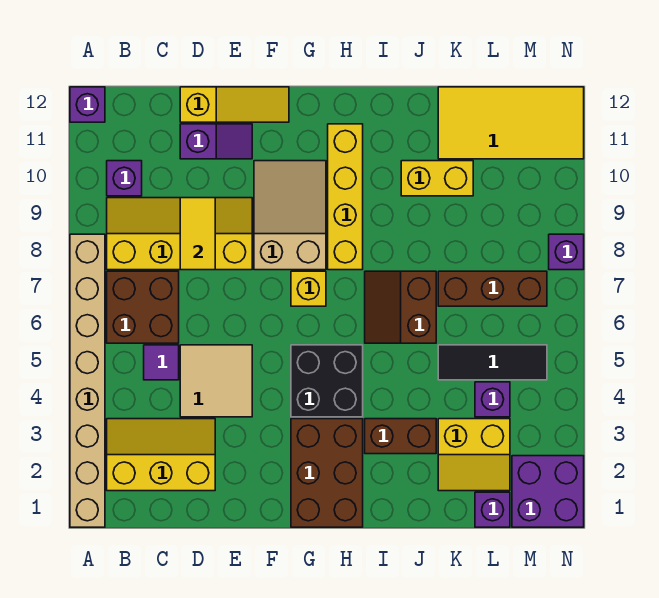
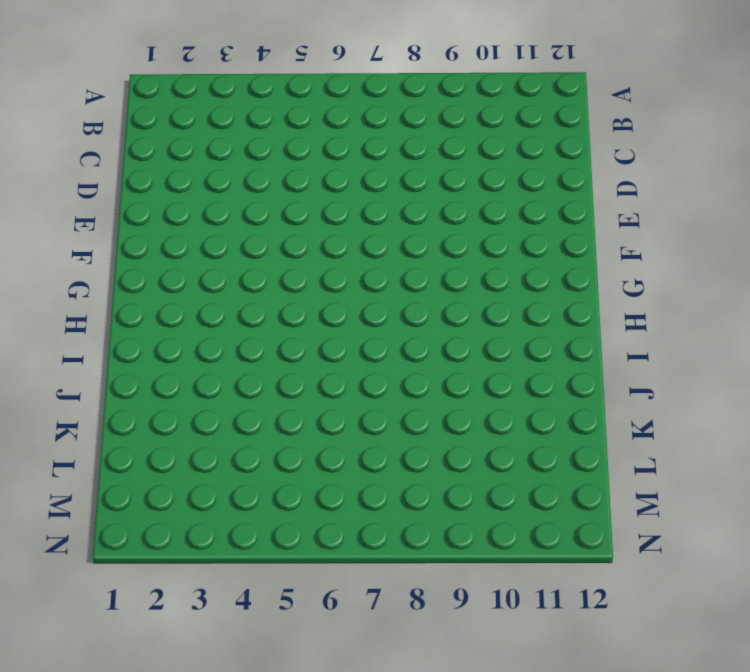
none -> tan brick A1:A8 level 1
none -> purple brick A12 level 1
none -> yellow slope B2:D3 level 1 top 2

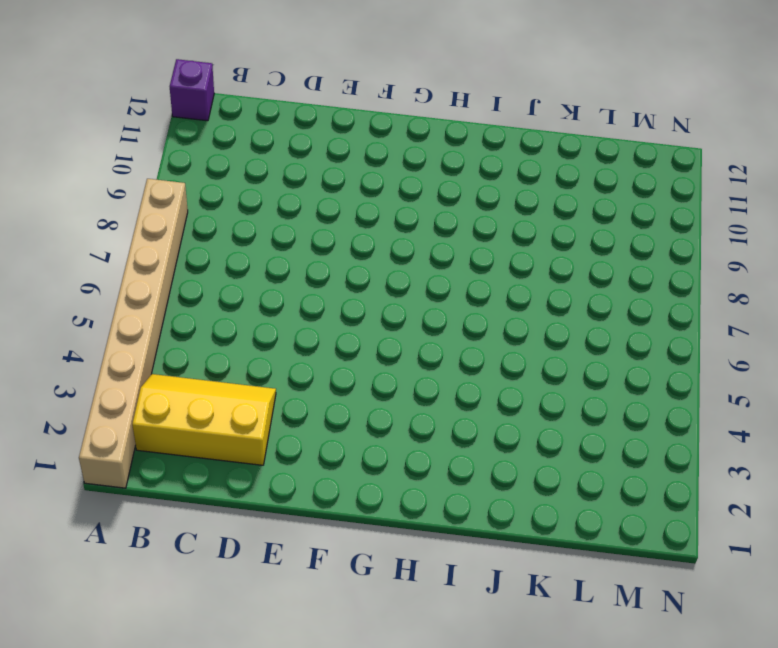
none -> brown brick B6:C7 level 1
none -> yellow slope B8:E9 level 1 top 8
none -> purple brick B10 level 1

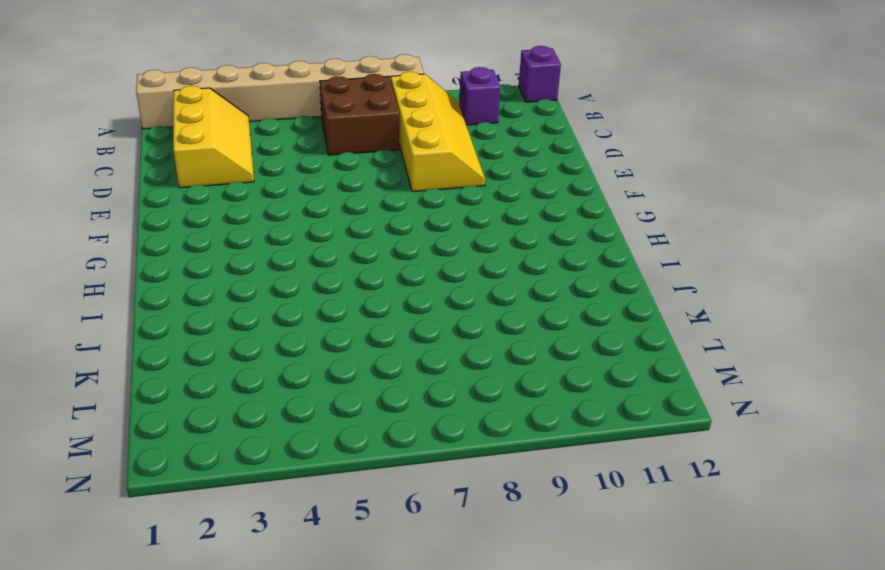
none -> purple tile C5 level 1
none -> tan tile D4:E5 level 1
none -> purple slope D11:E11 level 1 top D

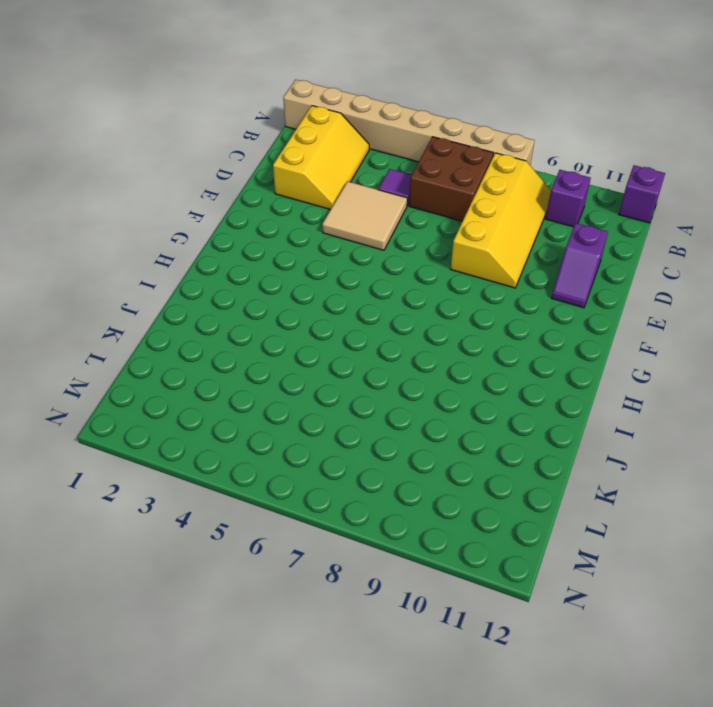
none -> yellow slope D12:F12 level 1 top D
none -> tan slope F8:G10 level 1 top 8
none -> brown brick G1:H3 level 1

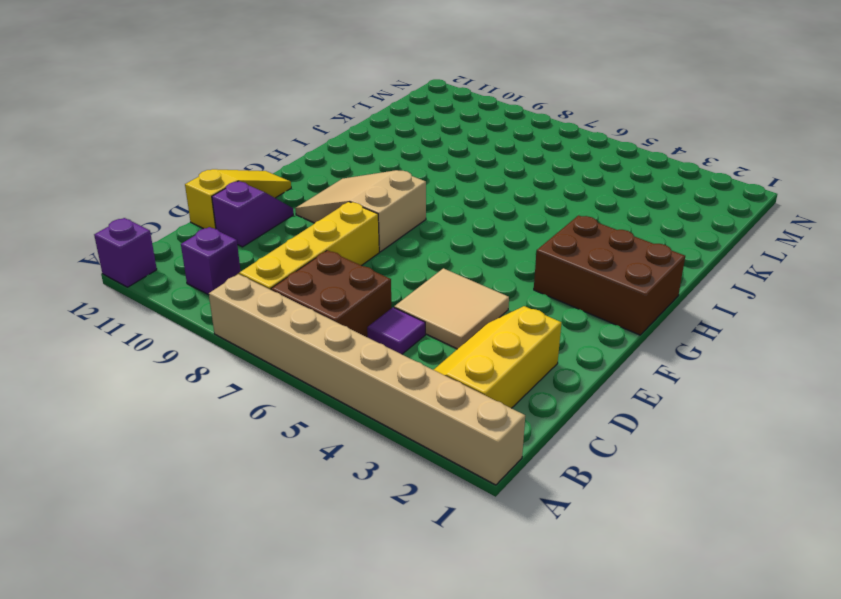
none -> black brick G4:H5 level 1
none -> yellow brick G7 level 1
none -> yellow brick H8:H11 level 1

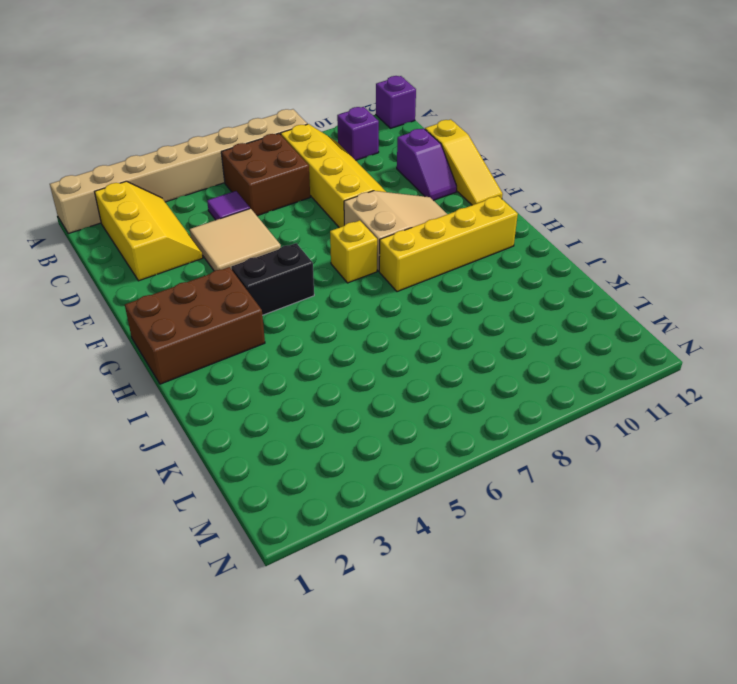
black brick G4:G5 level 1 -> black brick G4:H5 level 1
none -> brown brick I3:J3 level 1
none -> brown slope I6:J7 level 1 top J
none -> yellow brick J10:K10 level 1

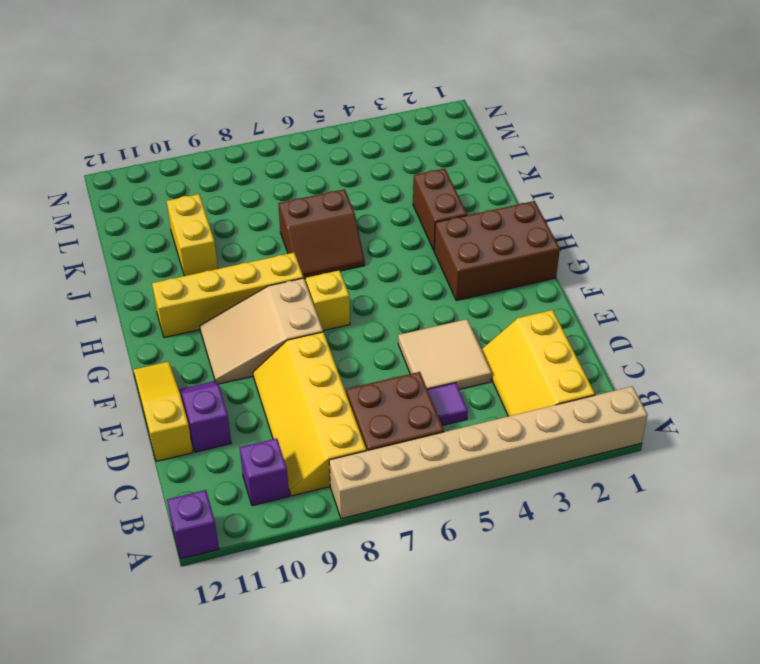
none -> black brick G4:H5 level 1
none -> yellow slope K2:L3 level 1 top 3
none -> black tile K5:M5 level 1

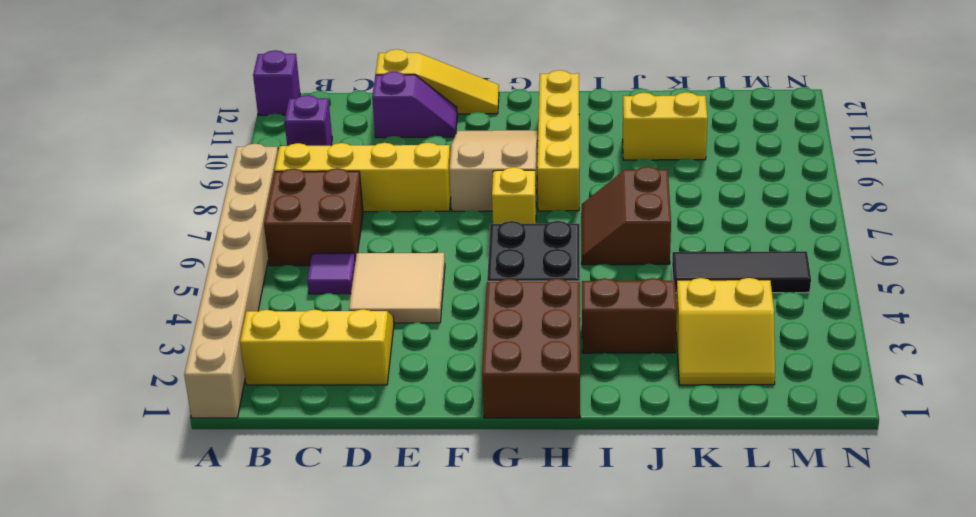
none -> brown brick K7:M7 level 1
none -> yellow tile K11:N12 level 1
none -> purple brick L1 level 1

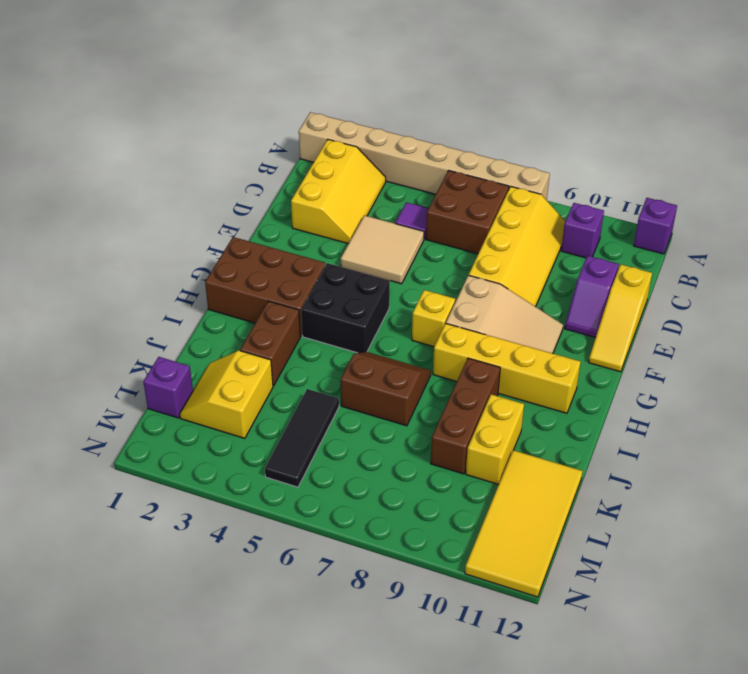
brown brick I9:K9 level 1 -> brown brick K7:M7 level 1
none -> purple brick L4 level 1
none -> purple brick M1:N2 level 1
none -> purple brick N8 level 1

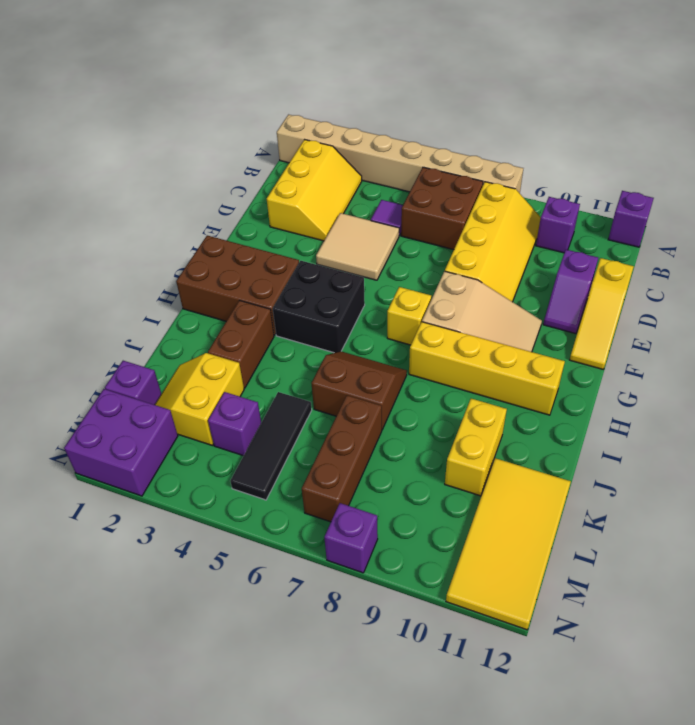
none -> yellow tile D8:D9 level 2

